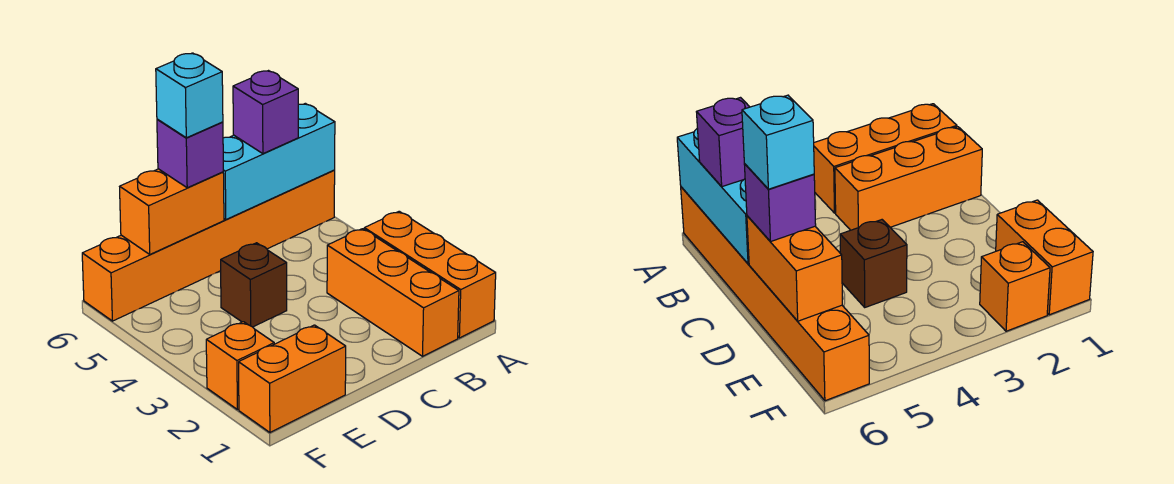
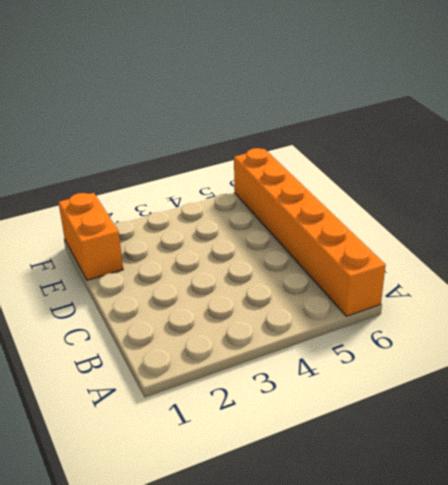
none -> orange brick A1:A3 level 1
none -> orange brick B1:B3 level 1

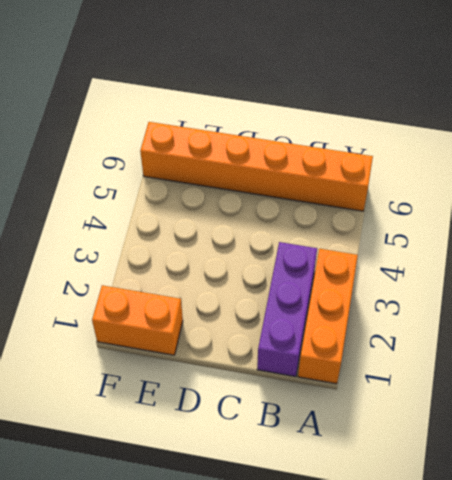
purple brick B1:B3 level 1 -> orange brick B1:B3 level 1
none -> brown brick D4 level 1
none -> orange brick F2 level 1

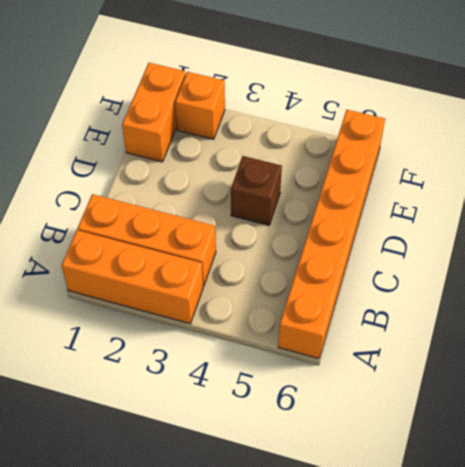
none -> cyan brick A6:C6 level 2
none -> orange brick D6:E6 level 2

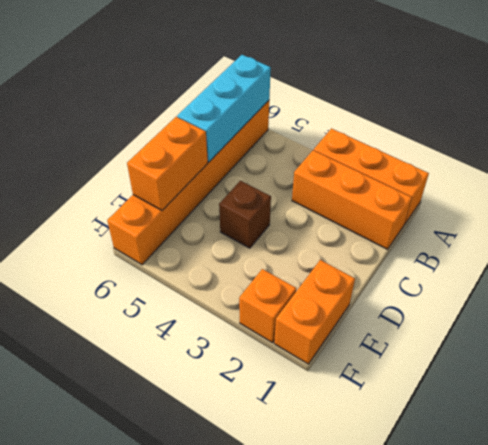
none -> purple brick B6 level 3
none -> purple brick D6 level 3

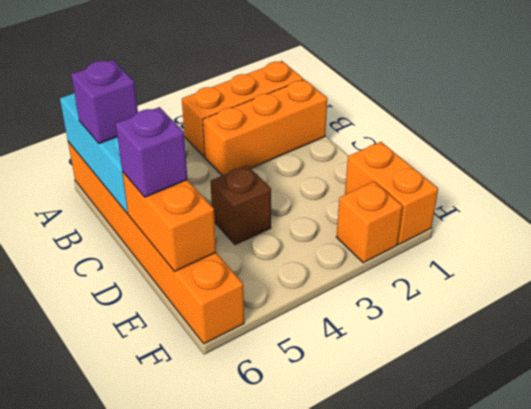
none -> cyan brick D6 level 4

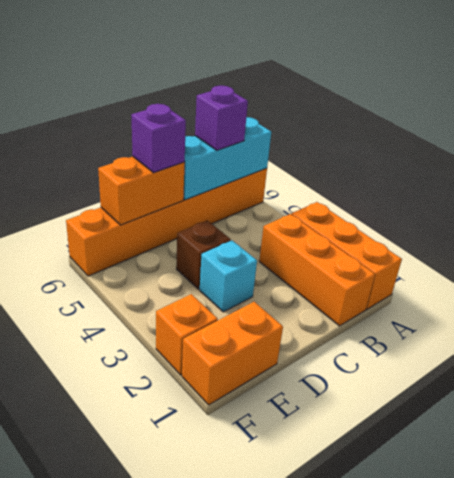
cyan brick D3 level 1 -> cyan brick D6 level 4

